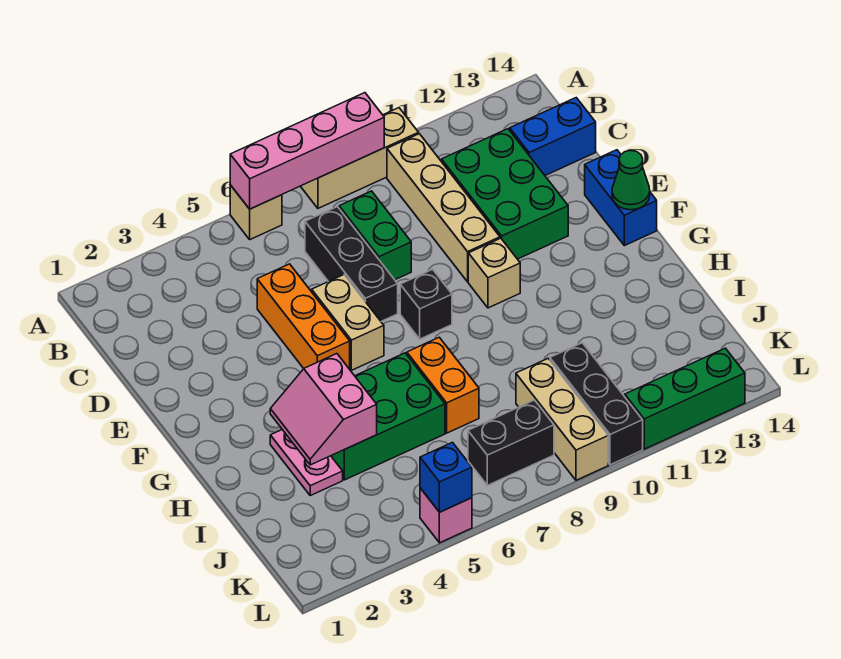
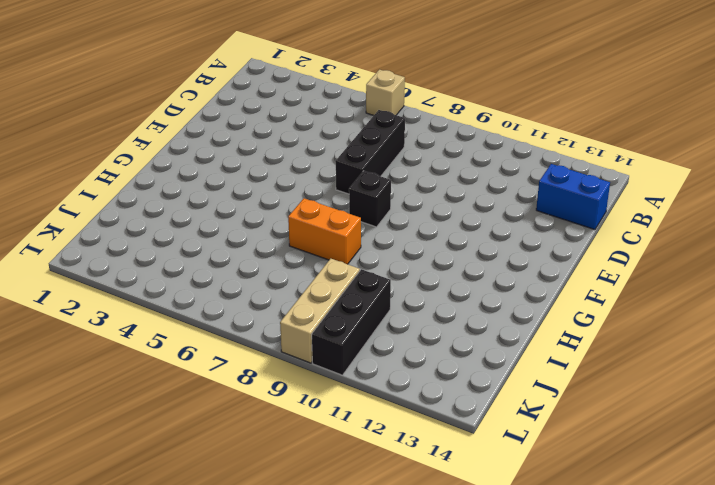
orange brick H7:H8 level 1 -> orange brick H7:I7 level 1
none -> tan brick A8:A10 level 1
none -> tan brick B10:E10 level 1
none -> green brick C8:D8 level 1

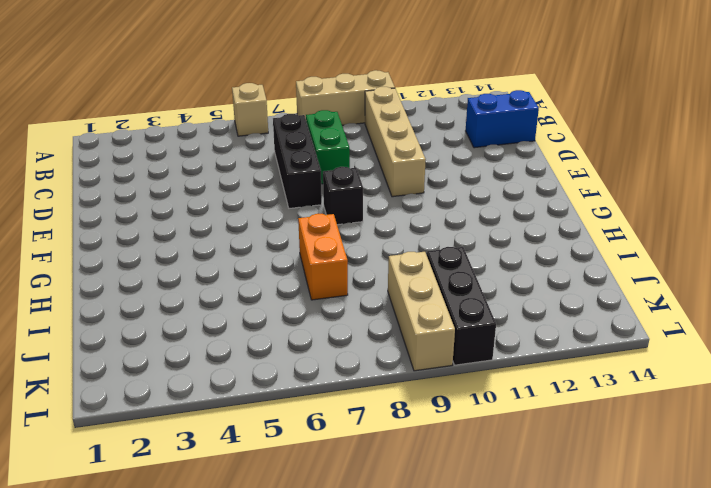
none -> green brick C11:E12 level 1
none -> orange brick D5:F5 level 1
none -> tan brick E6:F6 level 1

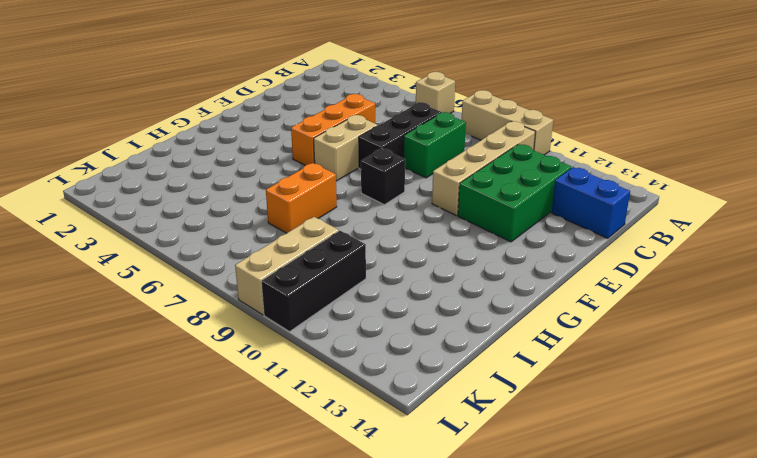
none -> blue brick E14:F14 level 1
none -> tan brick F10 level 1
none -> pink plate H3:I3 level 1

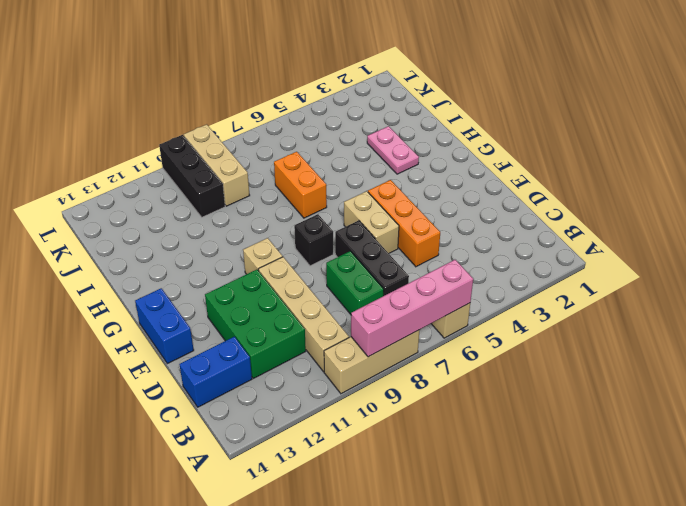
none -> green brick H4:I6 level 1
none -> black brick K7:K8 level 1
none -> pink brick L5 level 1

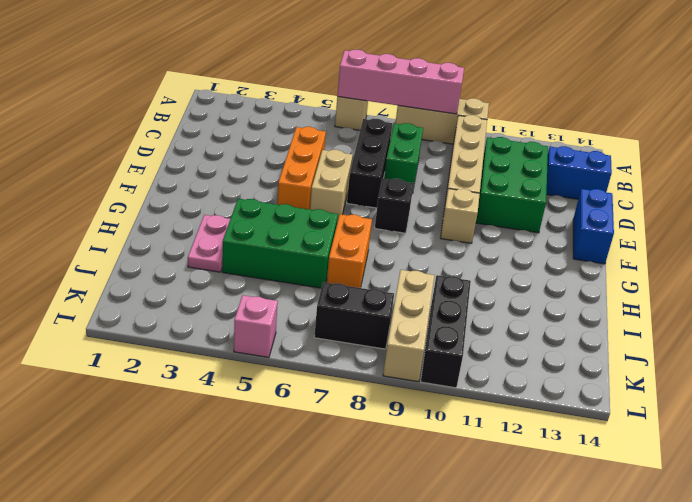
none -> green brick L11:L13 level 1
none -> green cone F14 level 2
none -> pink slope H3:I4 level 2 top 4

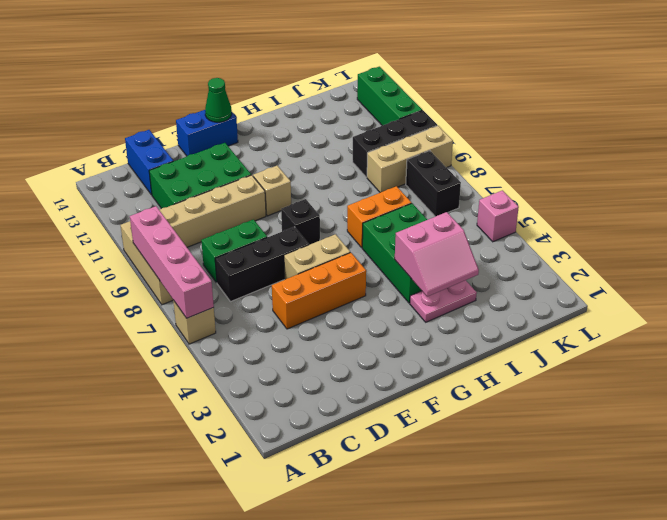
none -> blue brick L5 level 2

